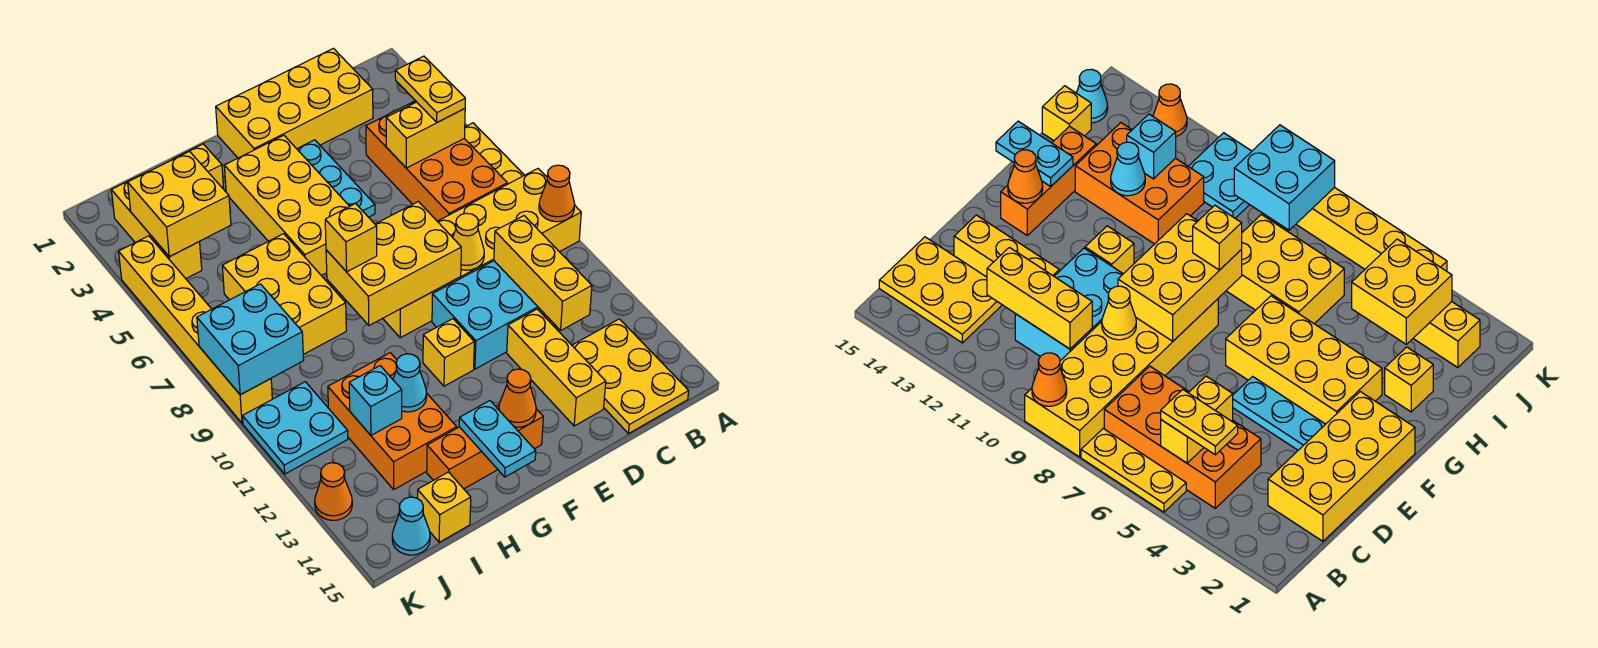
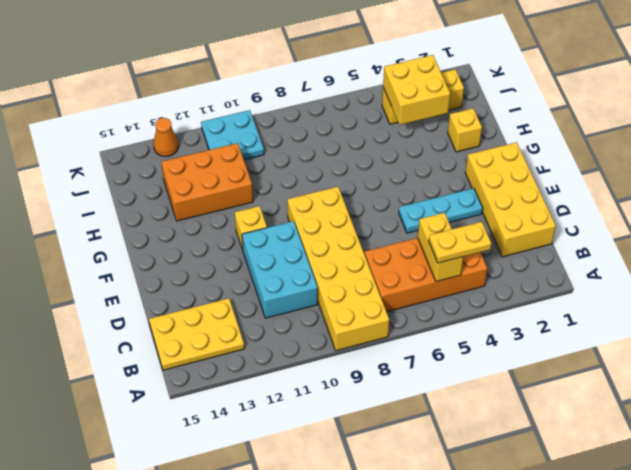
none -> yellow plate A5:A7 level 1
none -> yellow brick D12:D14 level 1
none -> yellow brick F3:G6 level 1
none -> orange brick F14:H14 level 1

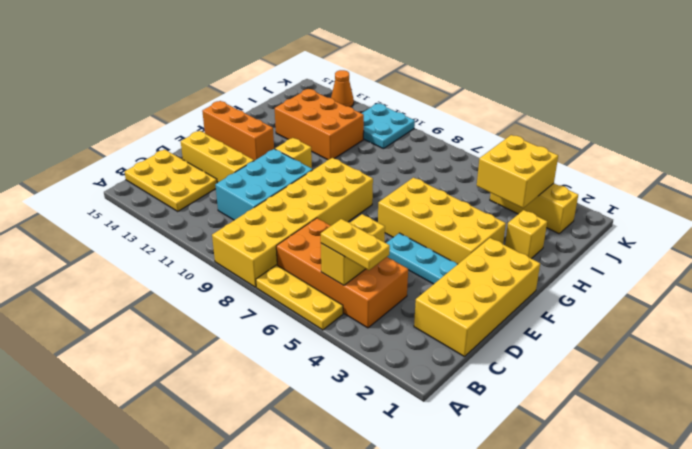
orange brick F13:F15 level 1 -> orange brick F14:H14 level 1
none -> yellow brick H6:I8 level 1
none -> yellow brick I15 level 1
none -> cyan cone J15 level 1
none -> yellow brick K4:K9 level 1

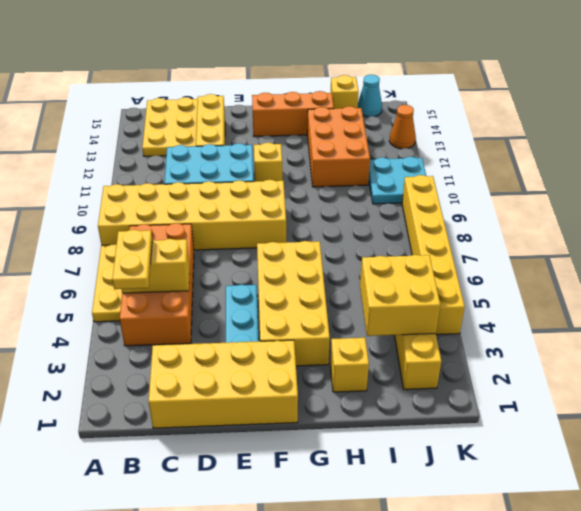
none -> yellow brick H6:I8 level 1
none -> orange cone A9 level 2
none -> yellow brick C10:C12 level 2
none -> yellow cone D9 level 2

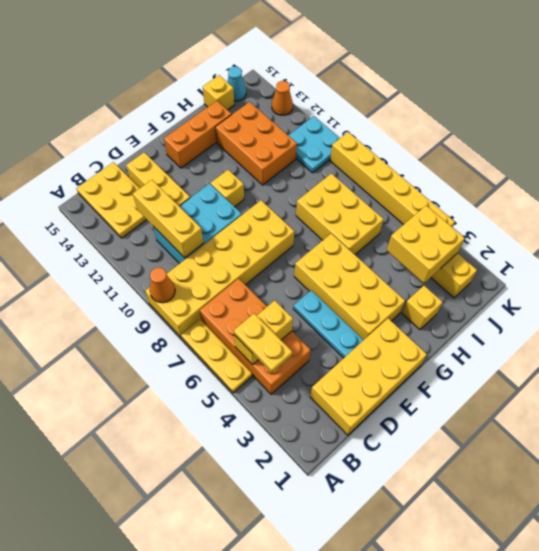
none -> yellow cone D9 level 2
none -> yellow brick E8:G9 level 2
none -> orange cone F14 level 2
none -> cyan plate G14:G15 level 2

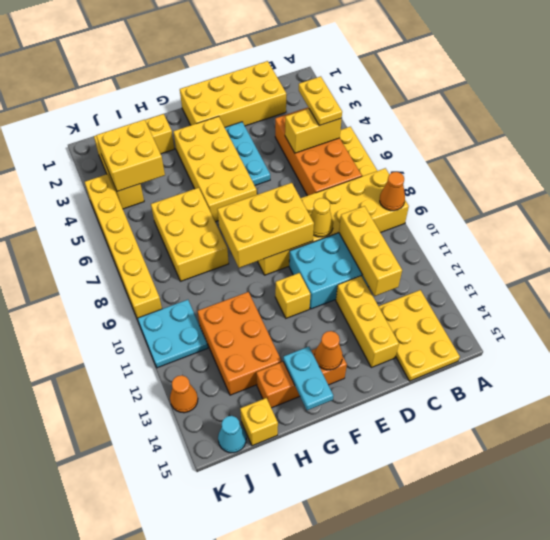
none -> cyan cone H12 level 2
none -> cyan brick I12 level 2
none -> cyan brick J8:K9 level 2
none -> yellow brick G8 level 3

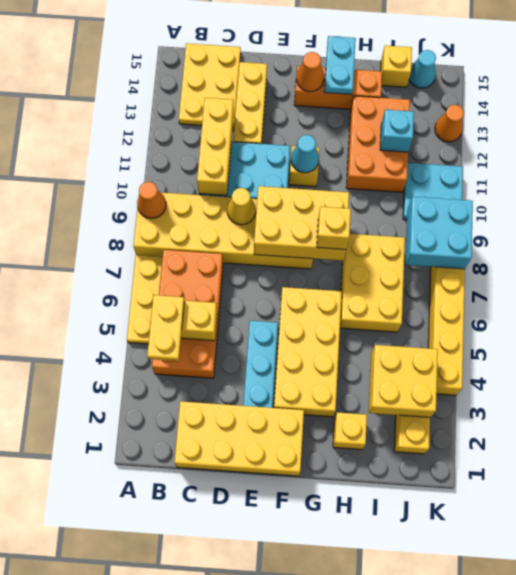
cyan cone F11 level 2 -> cyan cone H12 level 2

